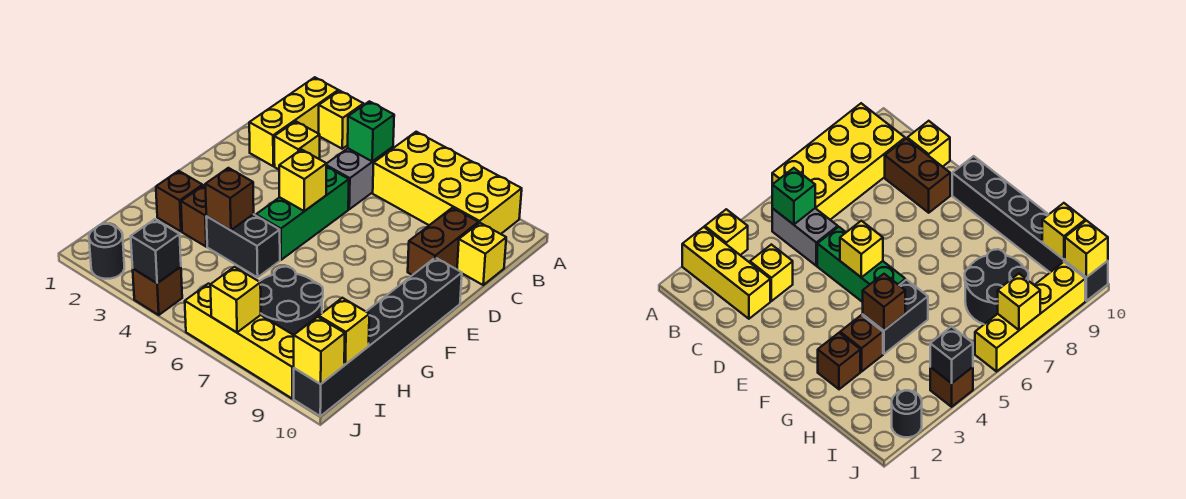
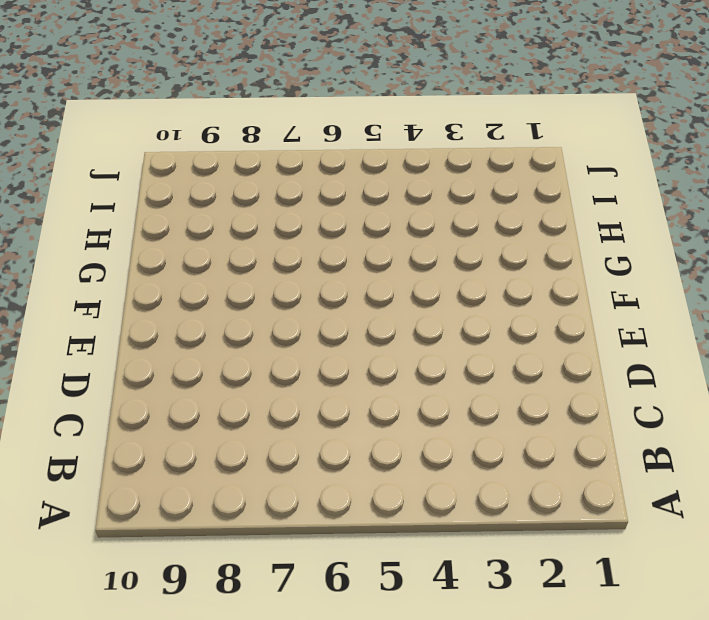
none -> yellow brick A2:C2 level 1
none -> yellow brick A3 level 1
none -> yellow brick A6:B9 level 1

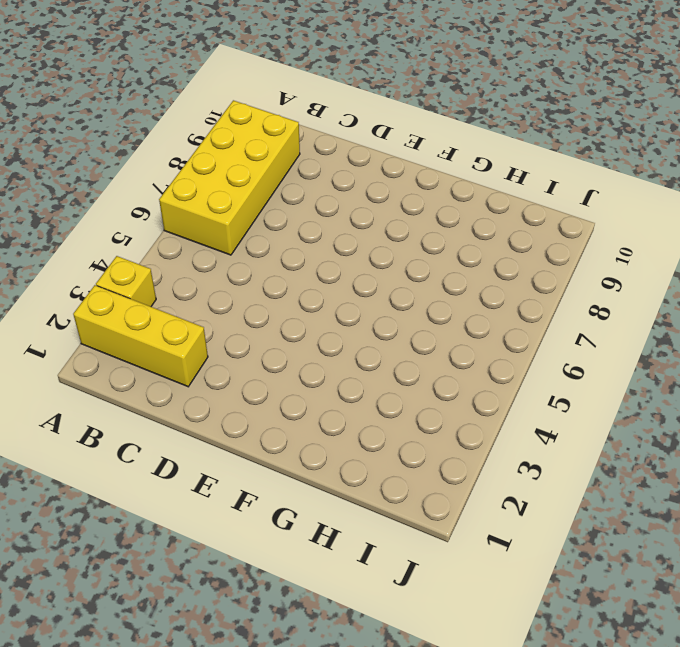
none -> grey brick B5:C5 level 1
none -> yellow brick C3 level 1
none -> brown brick C9:D9 level 1

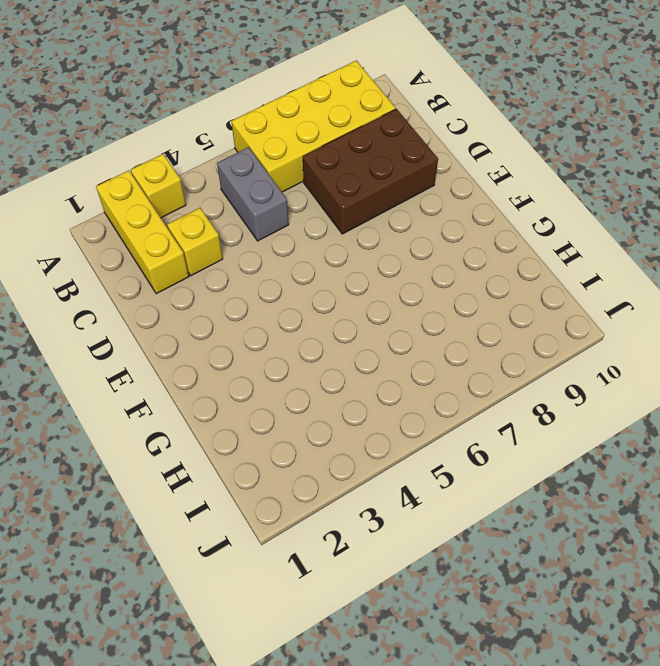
brown brick C7:D9 level 1 -> brown brick C9:D9 level 1
none -> yellow brick C10 level 1
none -> green brick D5:F5 level 1
none -> black brick E10:J10 level 1

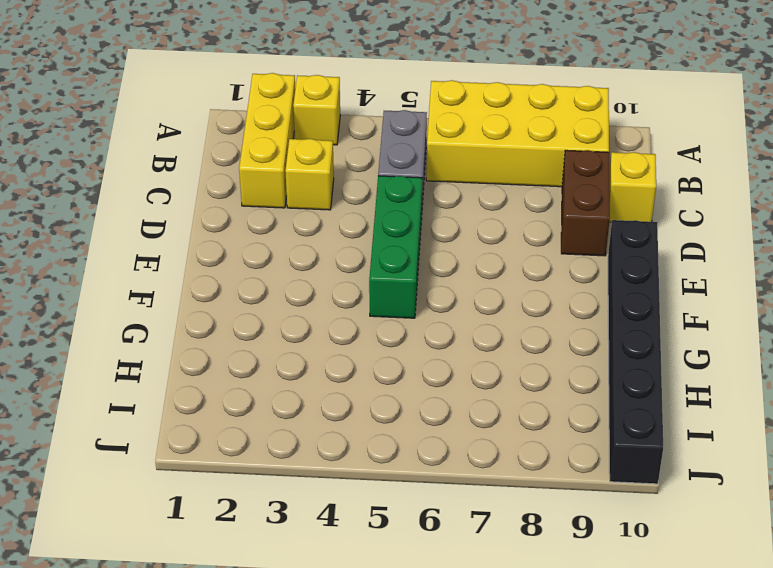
none -> brown brick G2 level 1
none -> brown brick G3 level 1
none -> black brick G4:G5 level 1

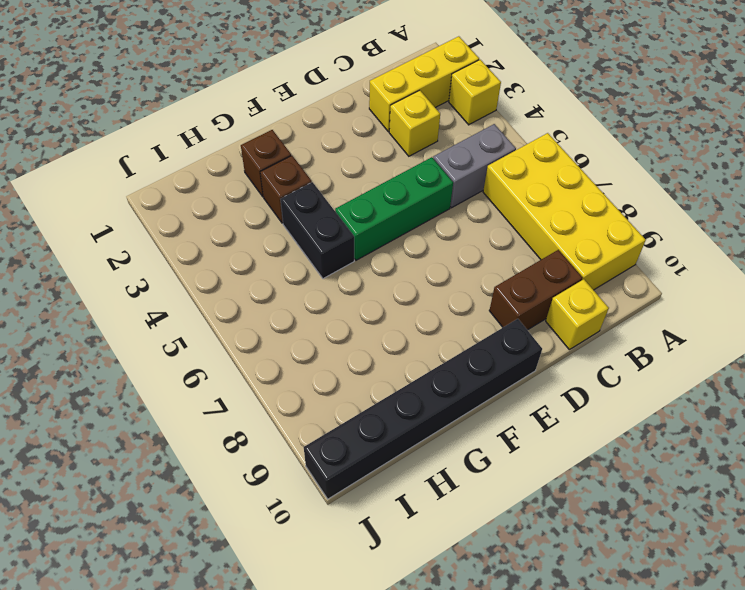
none -> black round brick H7:I8 level 1
none -> black round brick J2 level 1
none -> brown brick J4 level 1

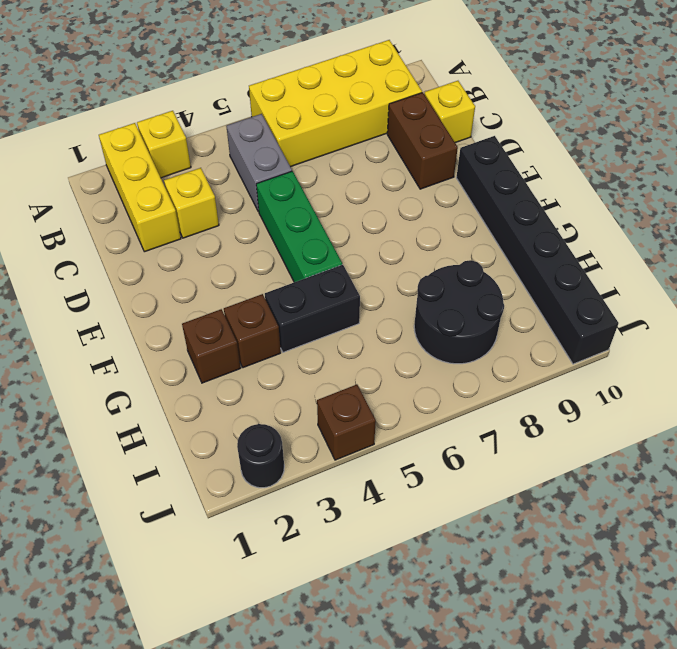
none -> yellow brick J6:J9 level 1
none -> green brick B5 level 2
none -> yellow brick E5 level 2

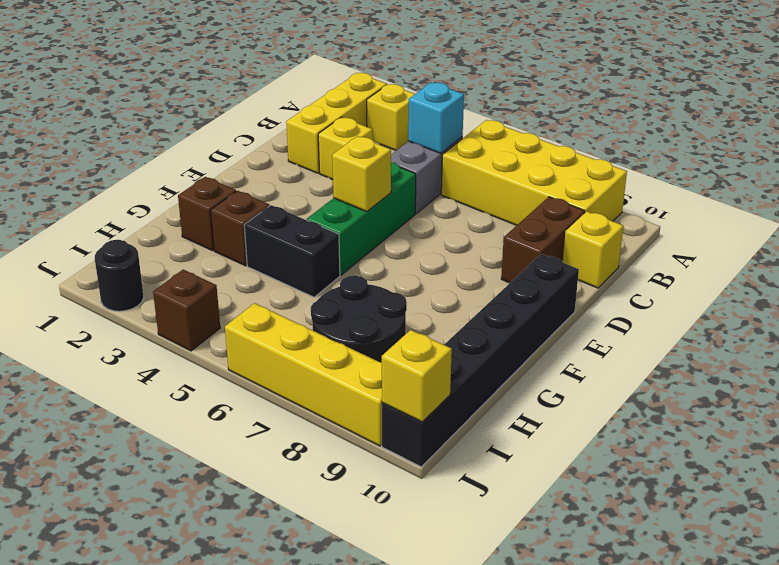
cyan brick B5 level 2 -> green brick B5 level 2
none -> brown brick G4 level 2
none -> yellow brick I10 level 2
none -> black brick J4 level 2

